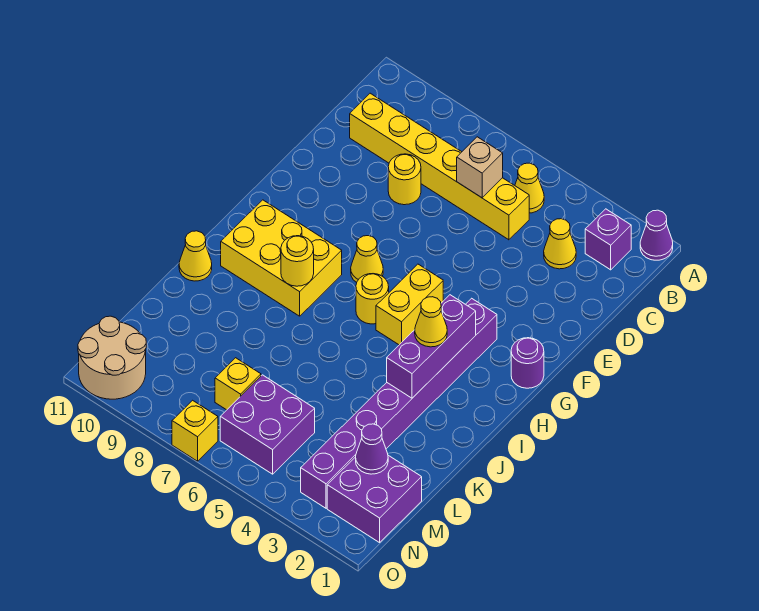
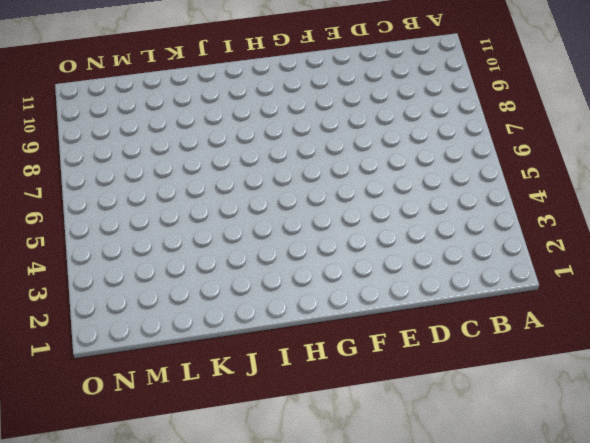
none -> purple cone A1 level 1
none -> purple brick B2 level 1
none -> yellow cone B5 level 1

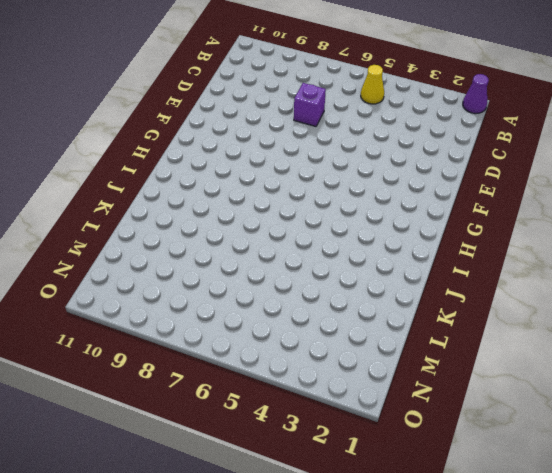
purple brick D7 level 1 -> purple brick B2 level 1
none -> yellow cone C3 level 1
none -> yellow brick C5:C10 level 1
none -> yellow round brick D8 level 1

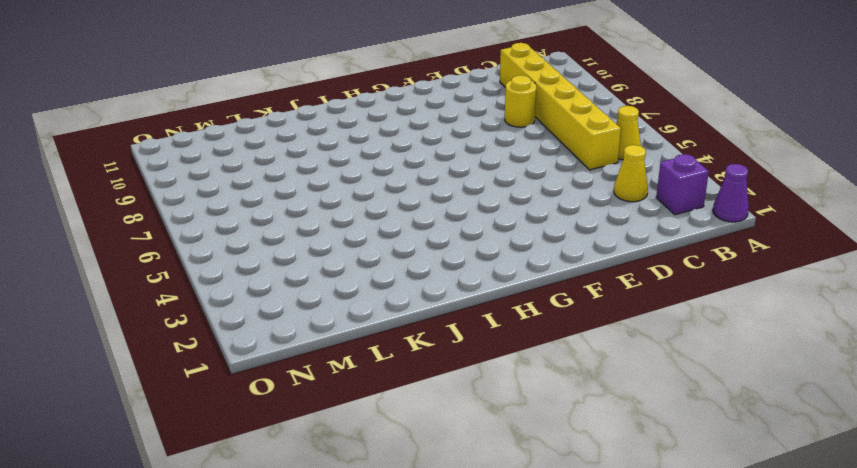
none -> purple round brick G1 level 1
none -> purple brick G3:N3 level 1
none -> yellow brick G5:H5 level 1

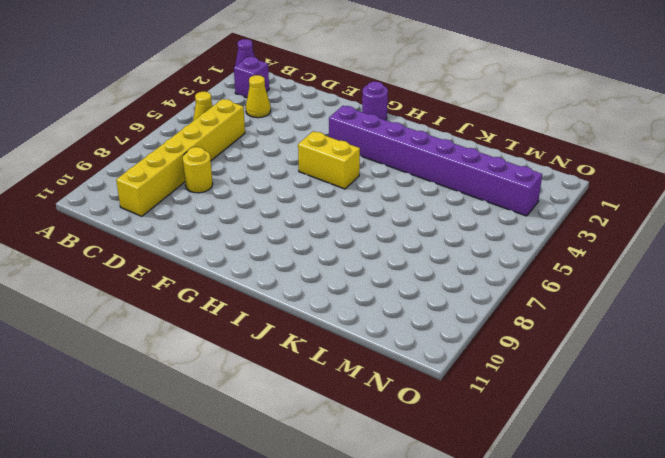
none -> yellow cone G7 level 1
none -> yellow round brick H6 level 1
none -> yellow brick H8:I10 level 1

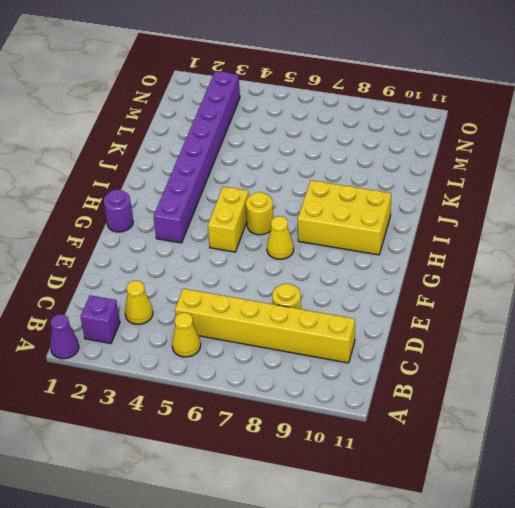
none -> yellow cone J11 level 1
none -> purple brick M1:N2 level 1
none -> purple brick M5:N6 level 1

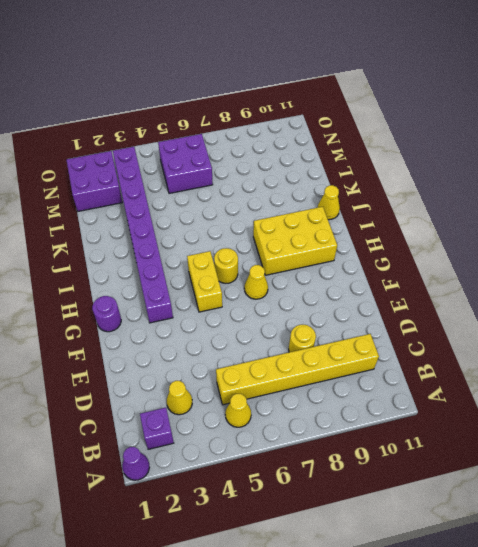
none -> yellow brick M7 level 1
none -> tan round brick N10:O11 level 1
none -> yellow brick O7 level 1

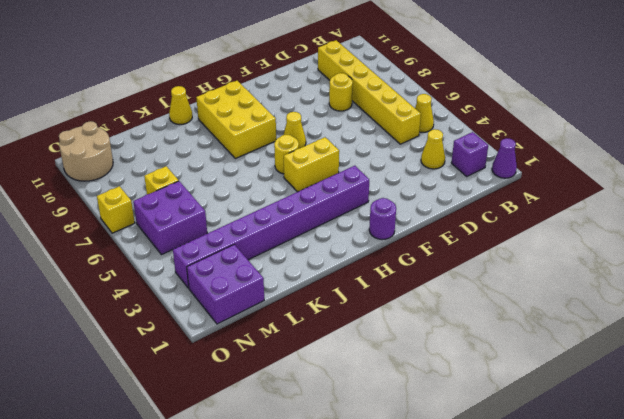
none -> tan brick C6 level 2
none -> purple brick H3:J3 level 2
none -> yellow round brick I8 level 2

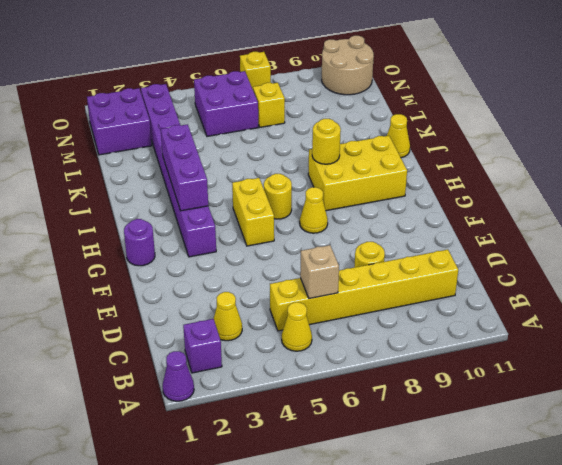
none -> purple cone M2 level 2
none -> yellow cone I3 level 3

